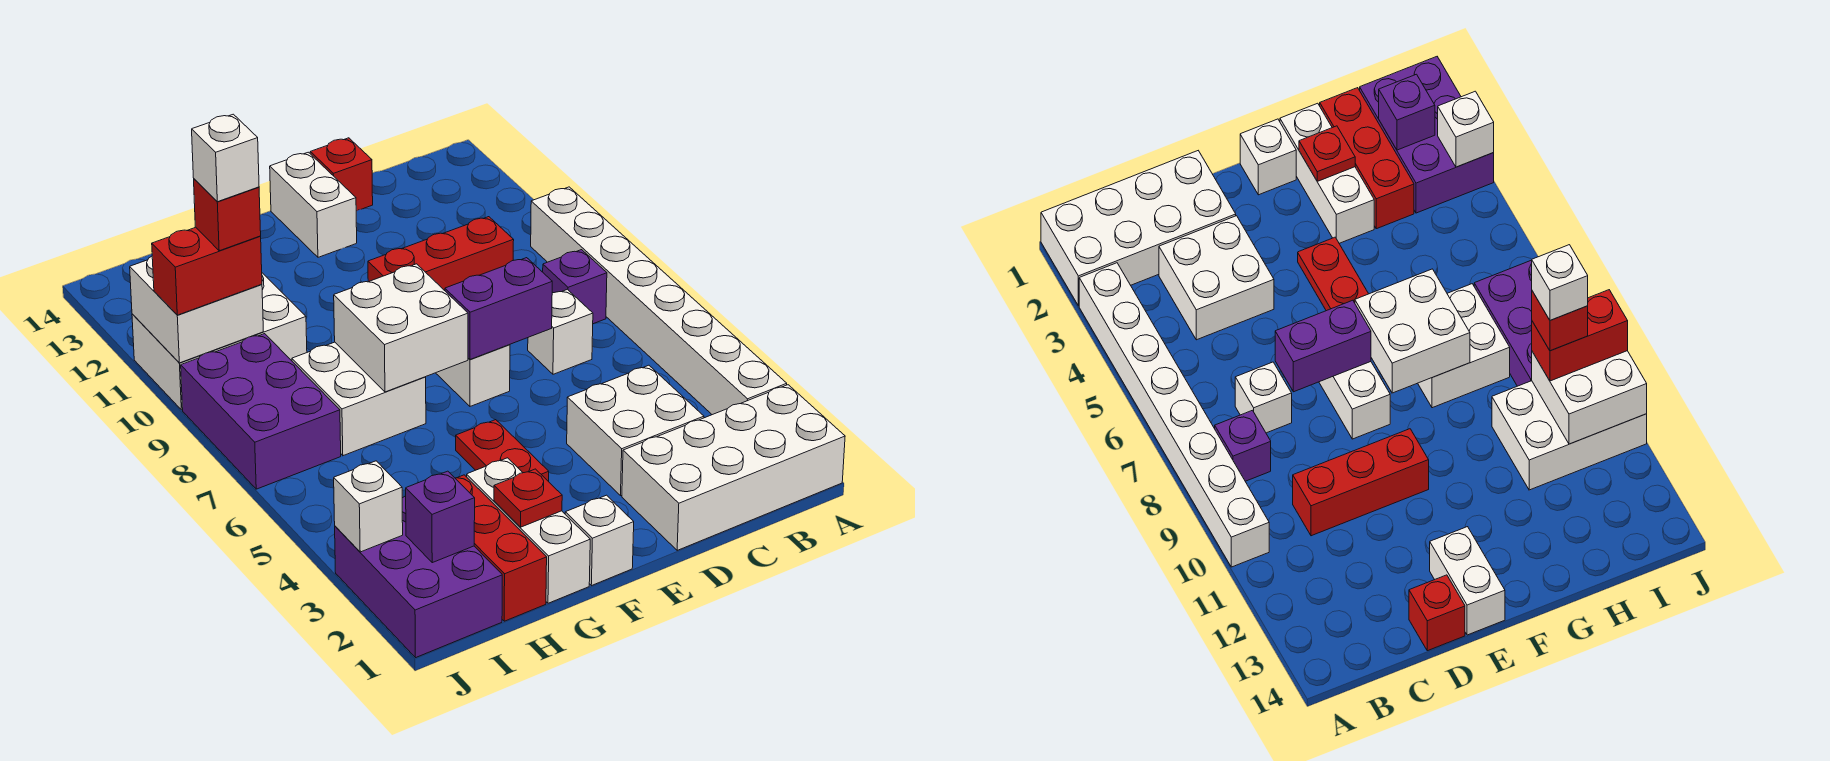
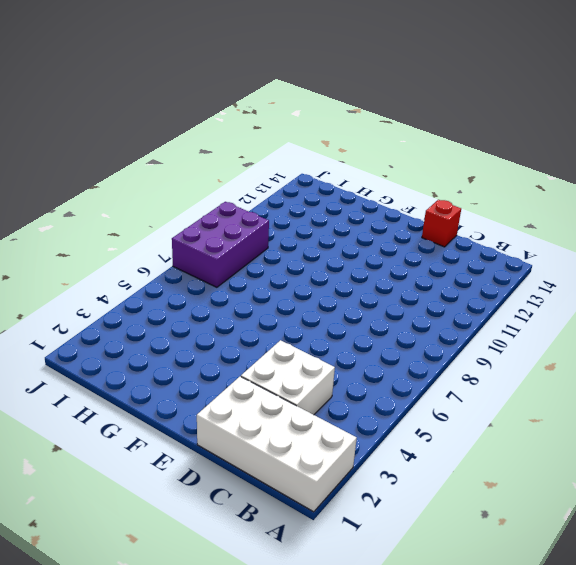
none -> white brick A3:A10 level 1
none -> purple brick B8 level 1
none -> white brick C7 level 1

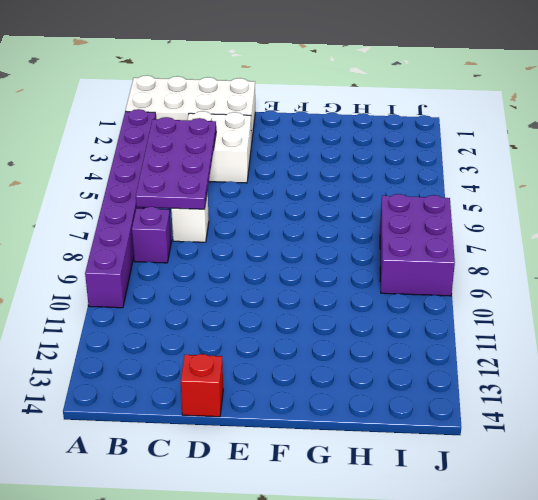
purple brick A3:A10 level 1 -> white brick A3:A10 level 1
purple plate B4:C7 level 2 -> none
none -> red brick C10:E10 level 1
none -> white brick E7:E8 level 1
none -> white brick E13:E14 level 1

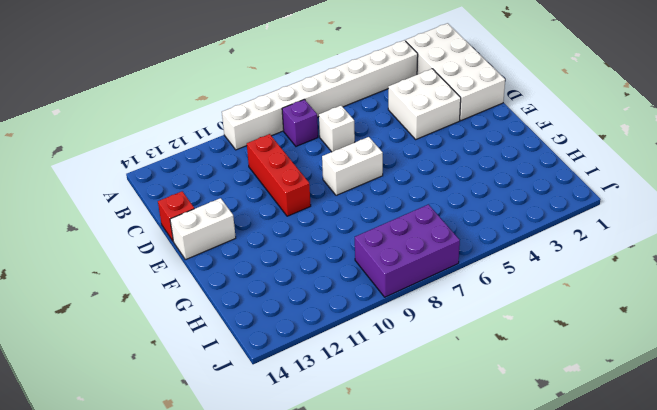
none -> white brick F1 level 1
none -> red plate F4:F5 level 1
none -> white brick G1:G3 level 1

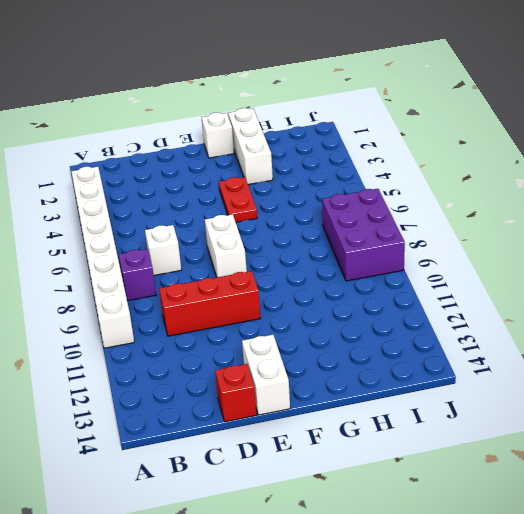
none -> white brick A1:D2 level 1
none -> white brick C3:D4 level 1
none -> white brick G7:H8 level 1

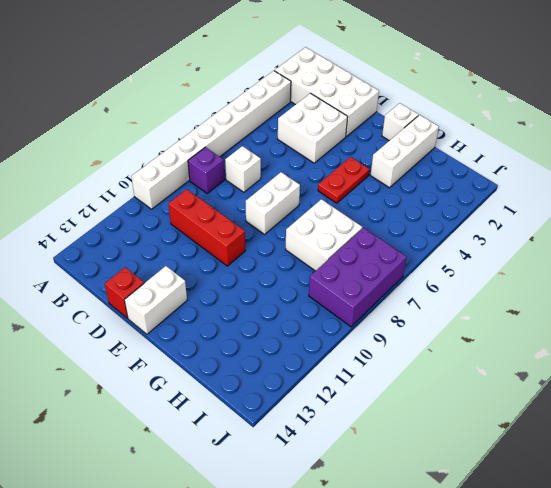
none -> red brick H1:H3 level 1
none -> white brick H10:J11 level 1
none -> purple brick I1:J3 level 1

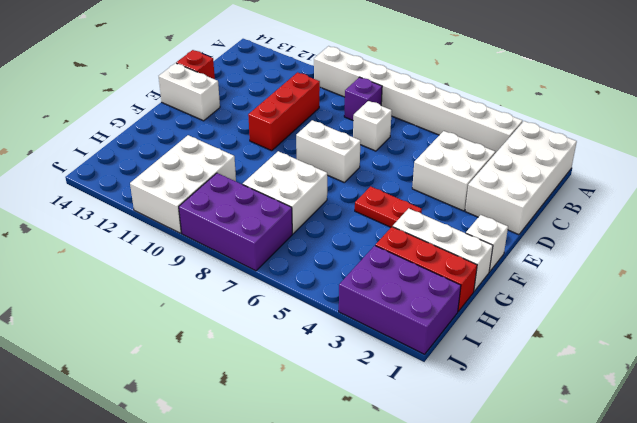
none -> purple brick D7:E7 level 2
none -> white brick F7:G8 level 2
none -> red plate G2 level 2

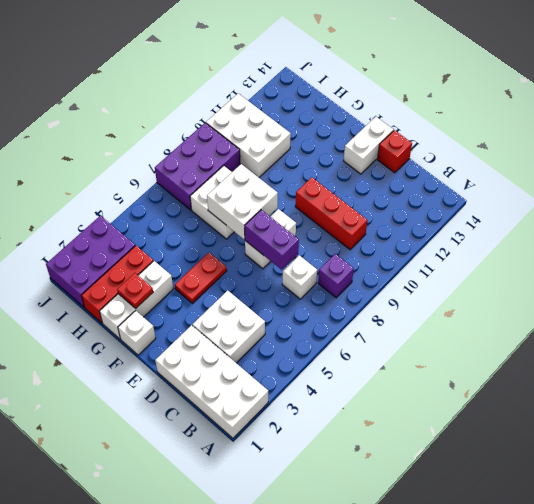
none -> white brick A3:A10 level 1
none -> purple brick I2 level 2
none -> white brick I10:J11 level 2

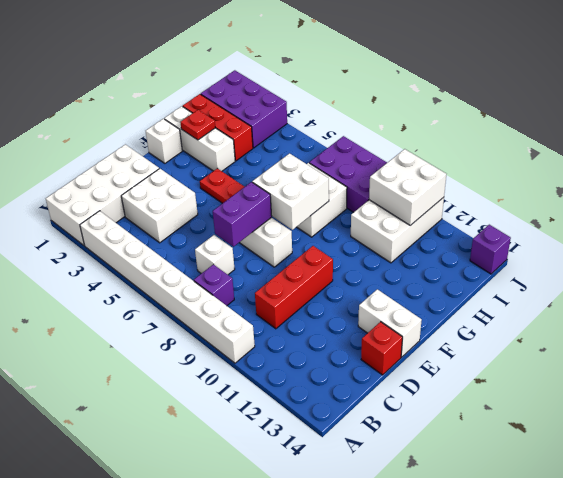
purple brick J14 level 1 -> purple brick I2 level 2
none -> white brick J3 level 2
none -> red brick I10:J10 level 3
none -> red brick I10 level 4

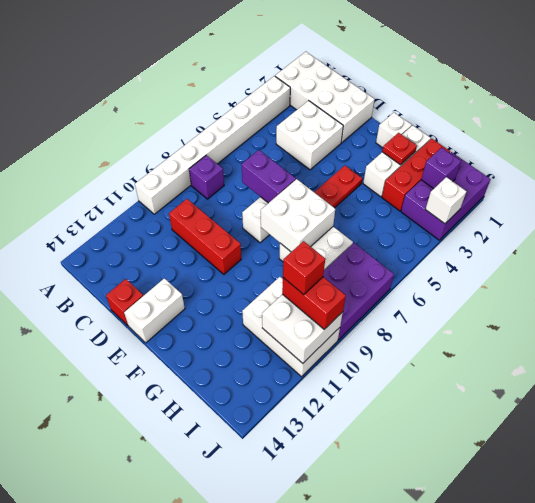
none -> white brick C7 level 1
none -> white brick I10 level 5

